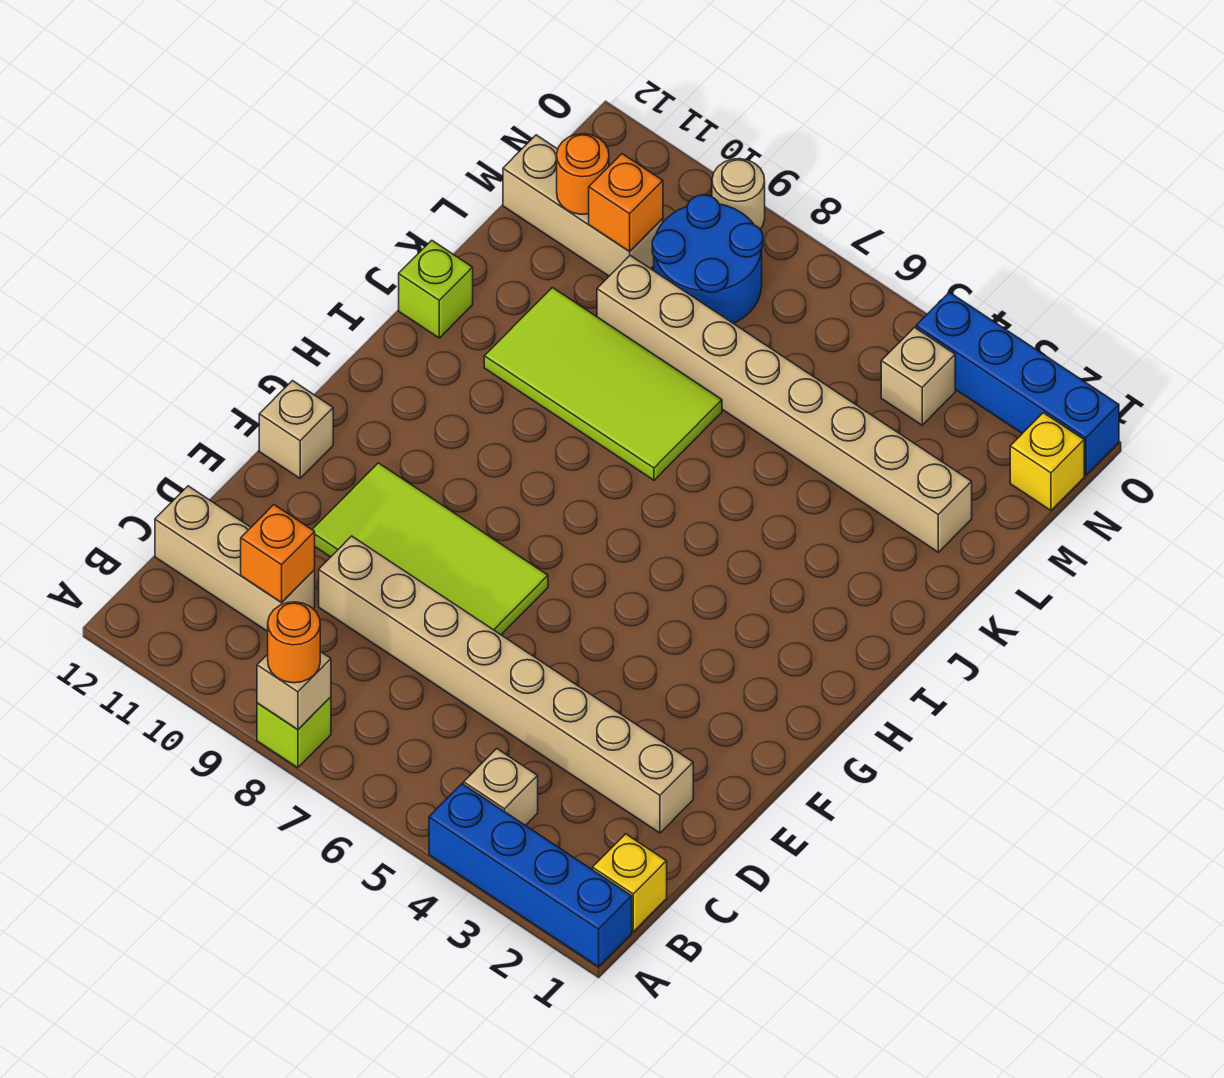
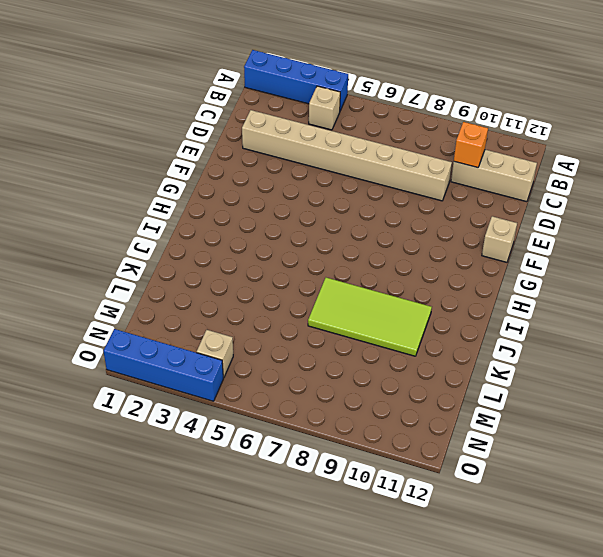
none -> lime brick A8 level 1
none -> yellow brick B1 level 1
none -> lime tile E7:F10 level 1

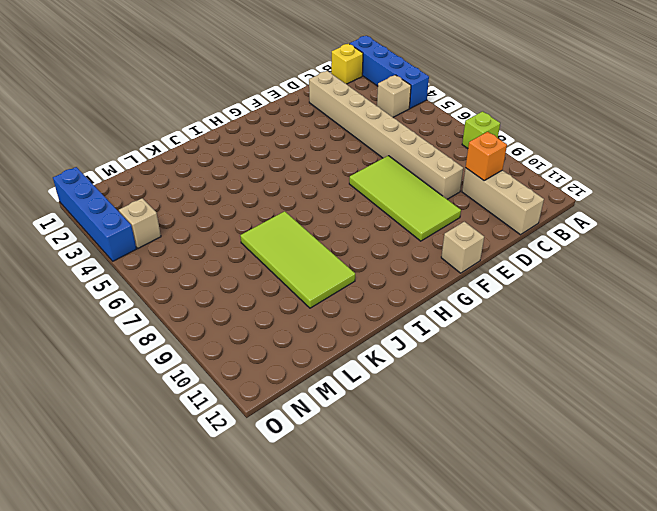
none -> lime brick J12 level 1
none -> tan brick L2:L9 level 1
none -> blue round brick M8:N9 level 1

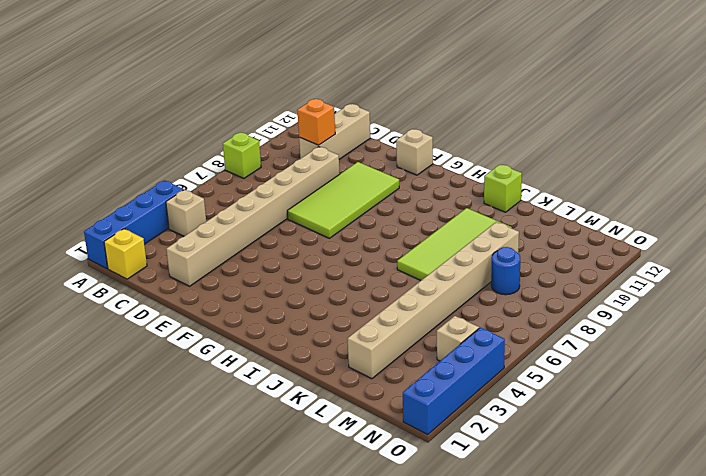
blue round brick M8 level 1 -> blue round brick M8:N9 level 1
none -> tan brick M10:M12 level 1
none -> yellow brick N1 level 1
none -> tan round brick O9 level 1

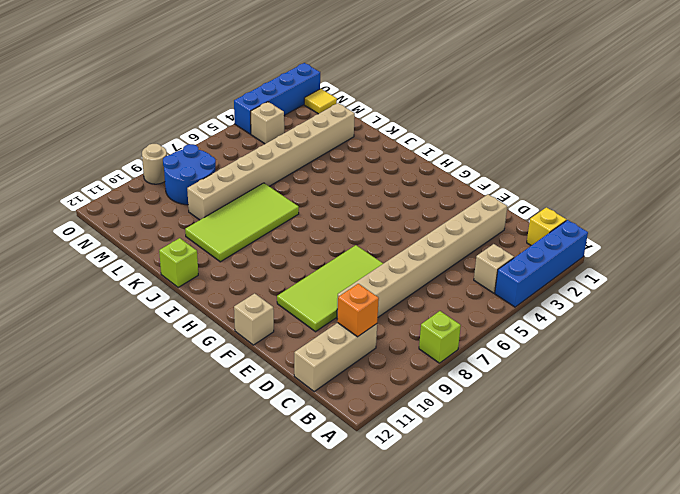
yellow tile N1 level 1 -> yellow brick N1 level 1
none -> tan brick M10:M12 level 1
none -> tan brick A8 level 2
none -> orange brick M10 level 2

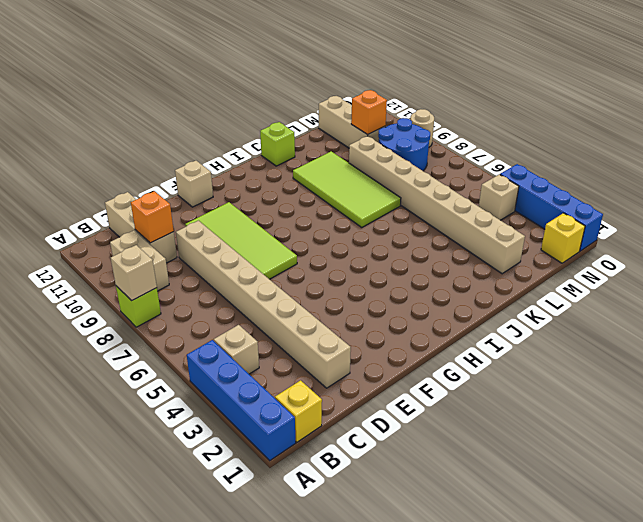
tan brick B9:B10 level 1 -> none
none -> orange round brick M11 level 2
none -> orange round brick A8 level 3

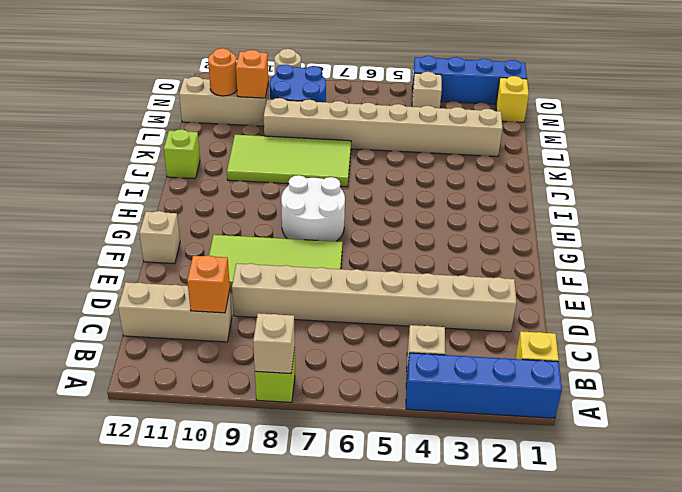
white round brick G7:H8 level 1 -> none
none -> orange round brick A8 level 3

